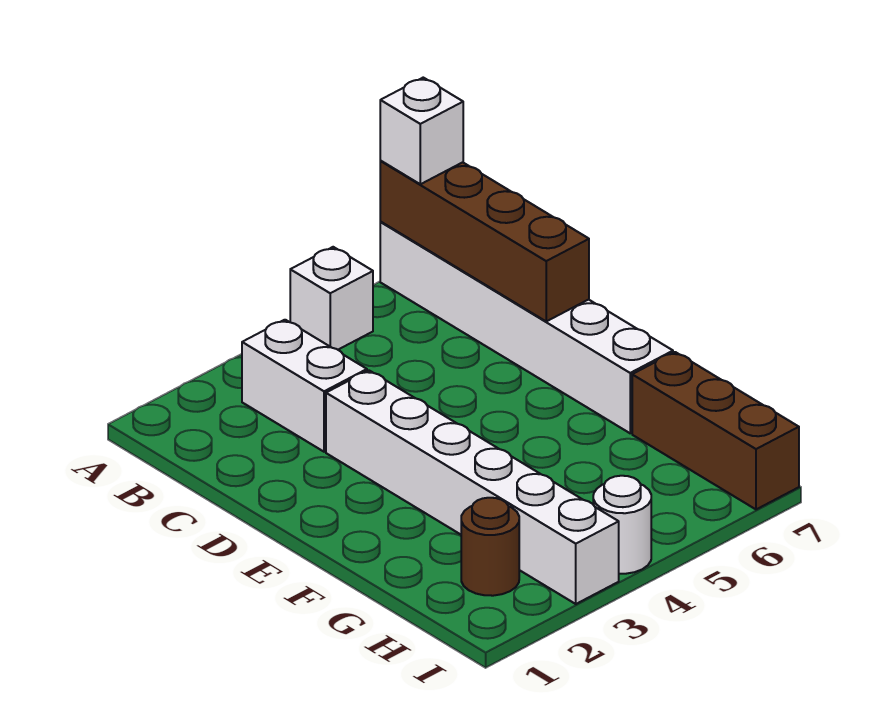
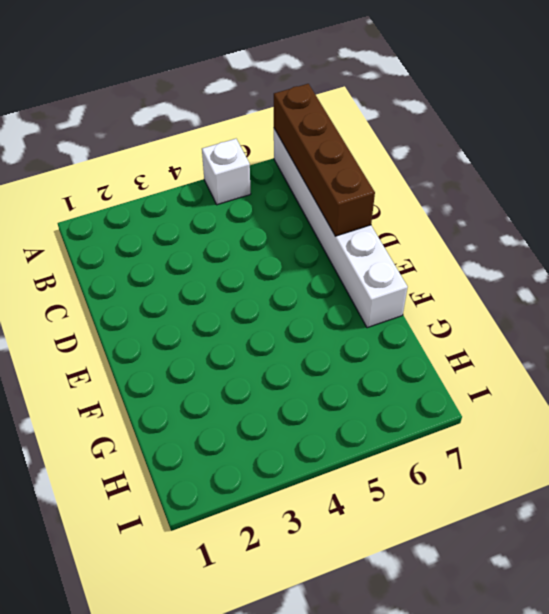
none -> white brick B3:C3 level 1
none -> white brick D3:I3 level 1

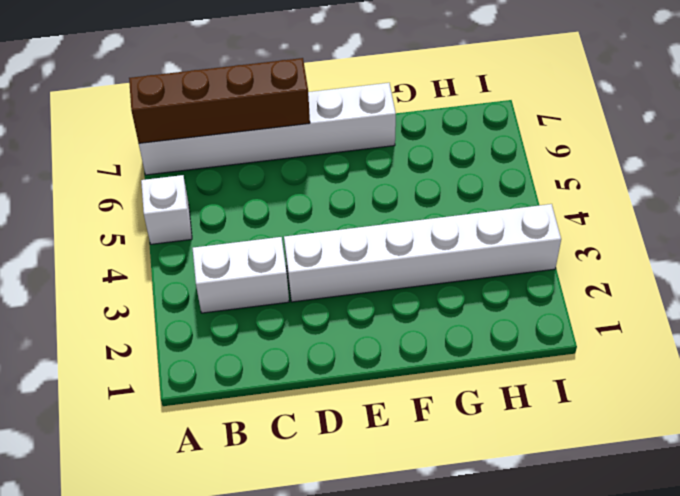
none -> brown brick G7:I7 level 1
none -> brown round brick H2 level 1

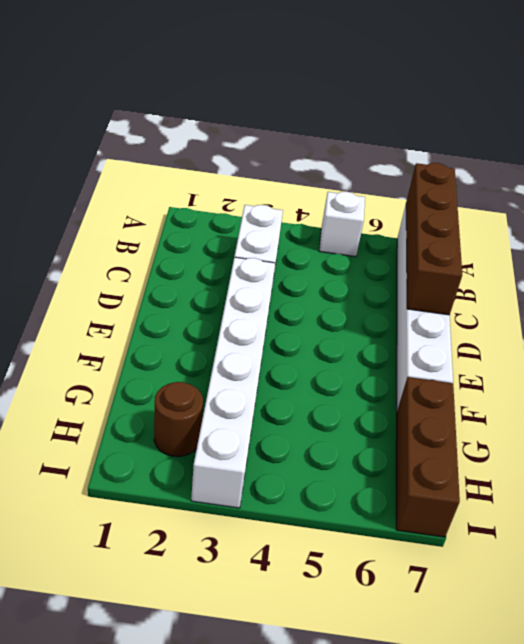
none -> white round brick I4 level 1
none -> white brick A7 level 3

